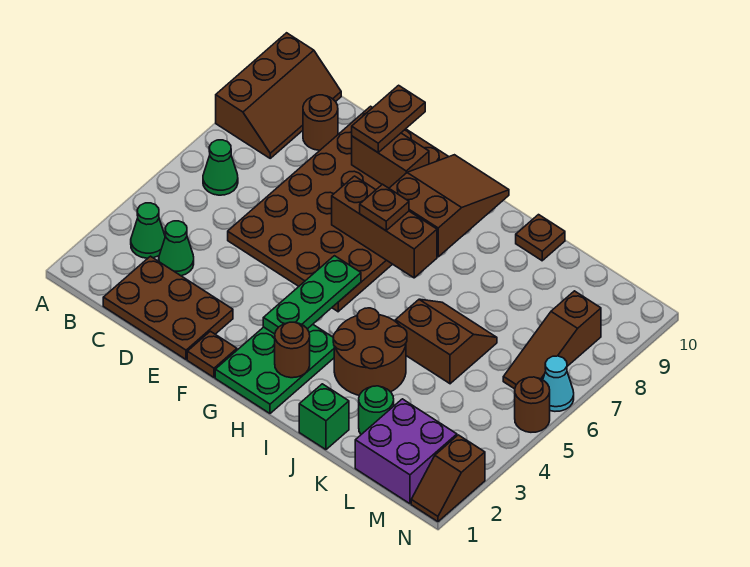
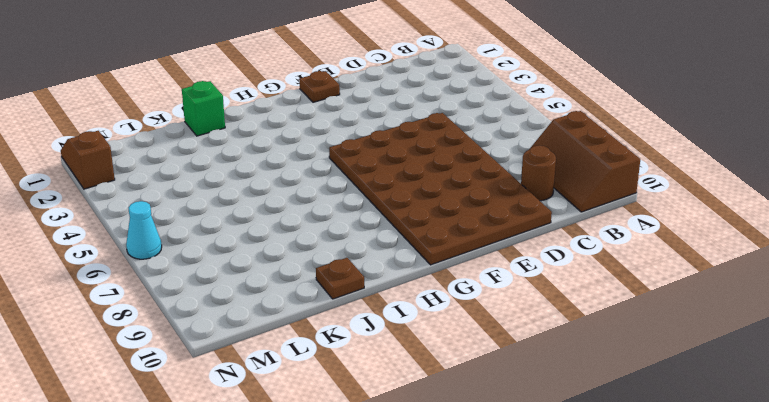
none -> green cone B3 level 1
none -> green cone B6 level 1
none -> brown plate C1:E2 level 1

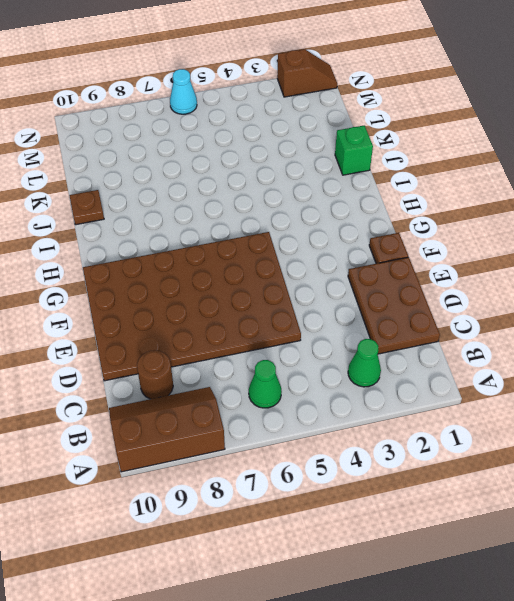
none -> green cone C3 level 1
none -> green plate G1:H3 level 1
none -> brown round brick I3:J4 level 1

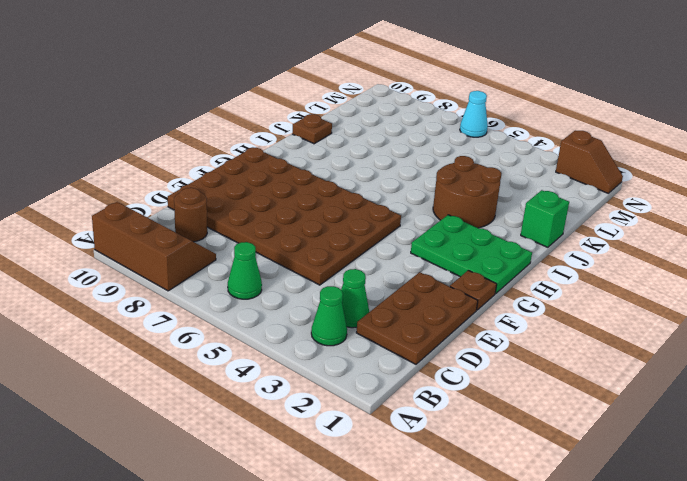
none -> brown slope J5:K6 level 1 top 5
none -> green round brick K2 level 1
none -> purple brick L1:M2 level 1

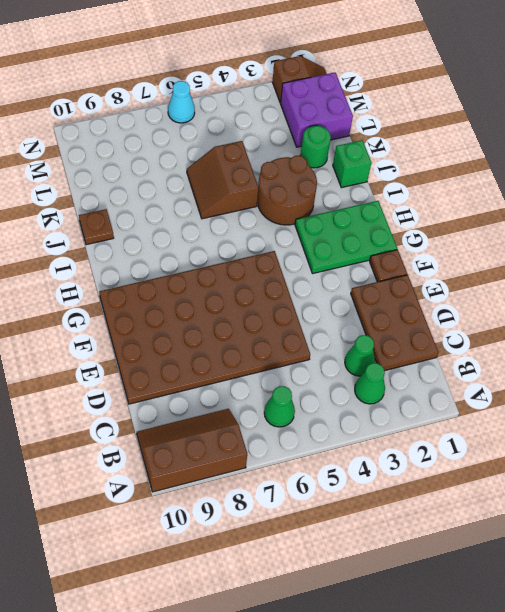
none -> brown round brick C9 level 1
none -> brown slope M6:M8 level 1 top 8
none -> brown round brick N5 level 1

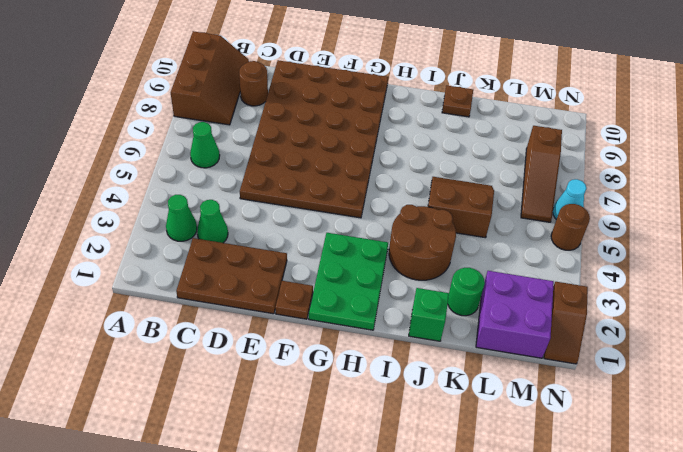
none -> brown brick E9:F9 level 2
none -> brown brick F7:H7 level 2
none -> green plate G3:G5 level 2

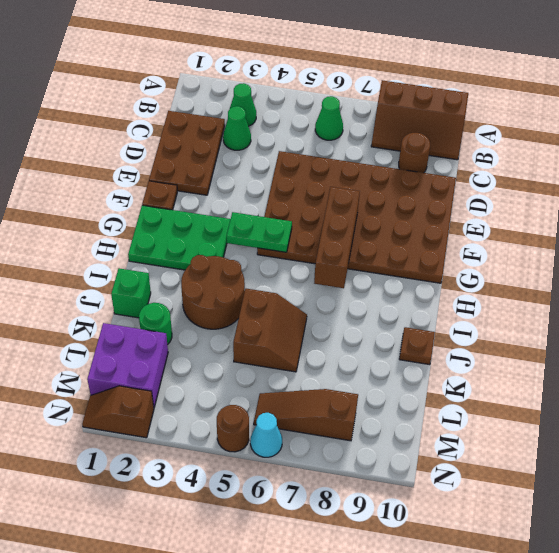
green plate G4:G5 level 2 -> green plate G3:G5 level 2
none -> brown brick E9:F9 level 2
none -> brown slope G8:H10 level 2 top 8
none -> brown round brick H2 level 2

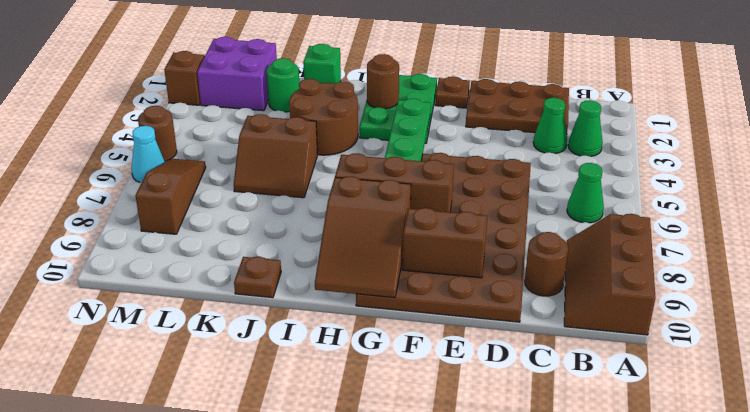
none -> brown plate E9:E10 level 3
none -> brown plate G7 level 3

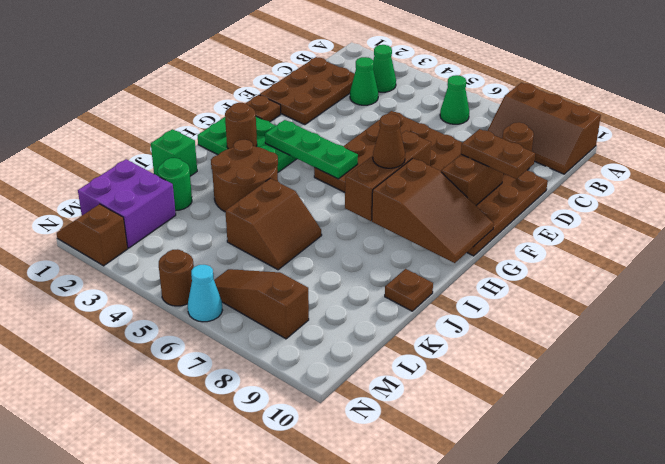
brown cone G7 level 3 -> brown plate G7 level 3

